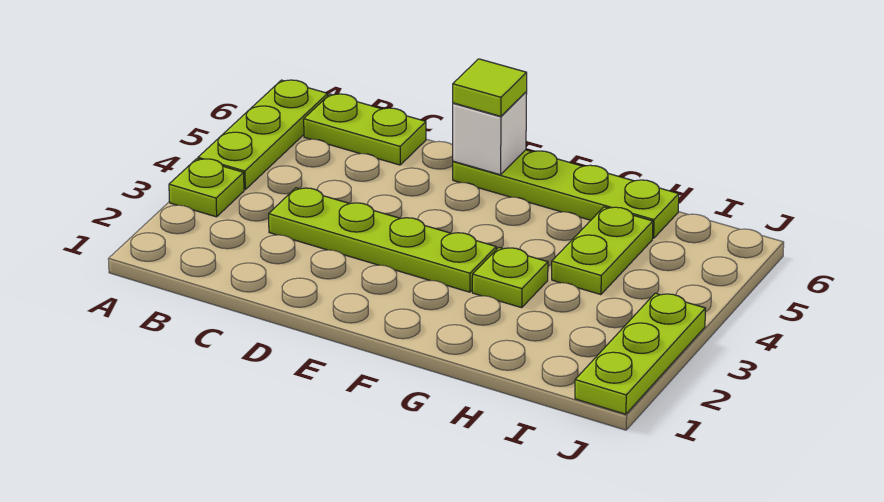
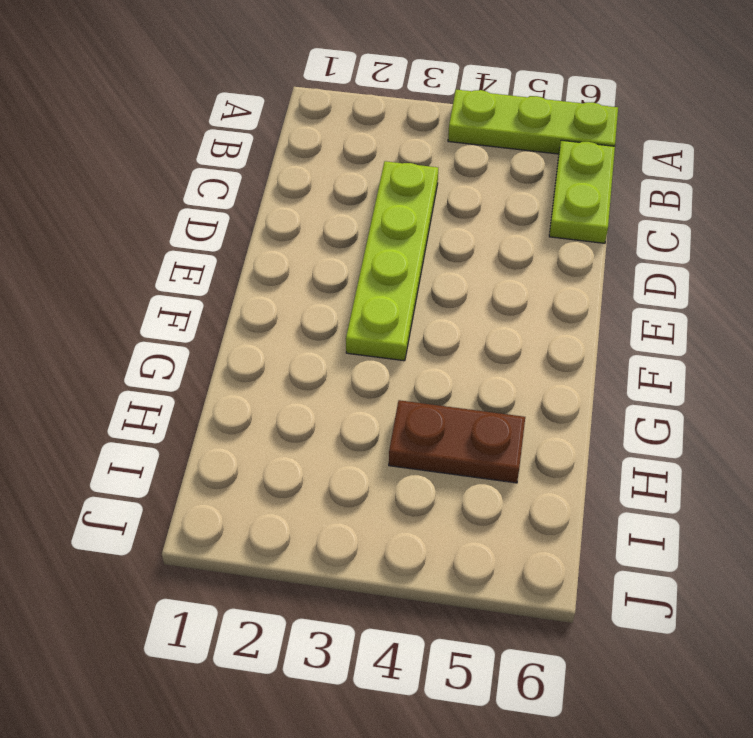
brown plate H4:H5 level 1 -> lime plate H4:H5 level 1
none -> lime plate A3 level 1
none -> lime plate E6:H6 level 1

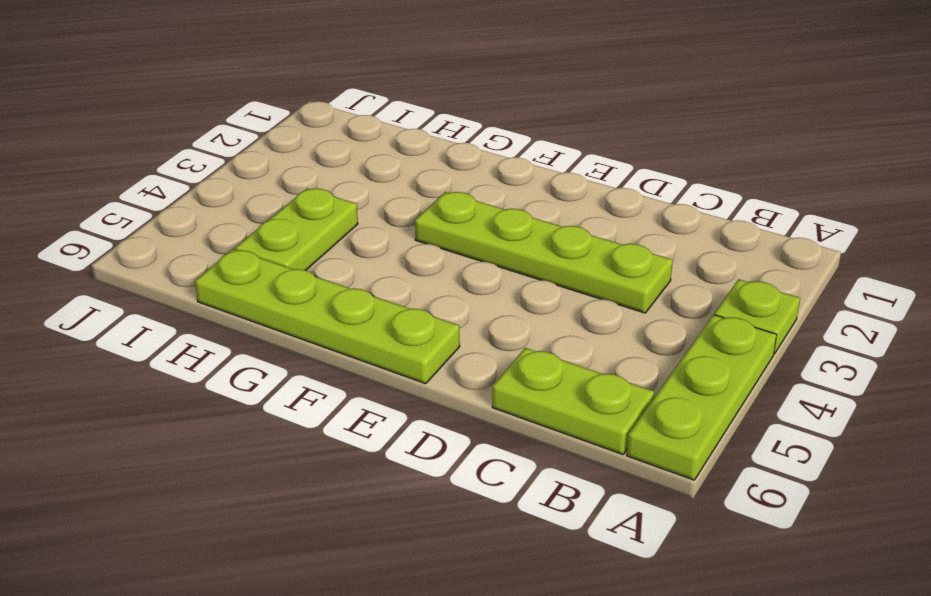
none -> lime plate G3 level 1
none -> lime plate J1:J3 level 1

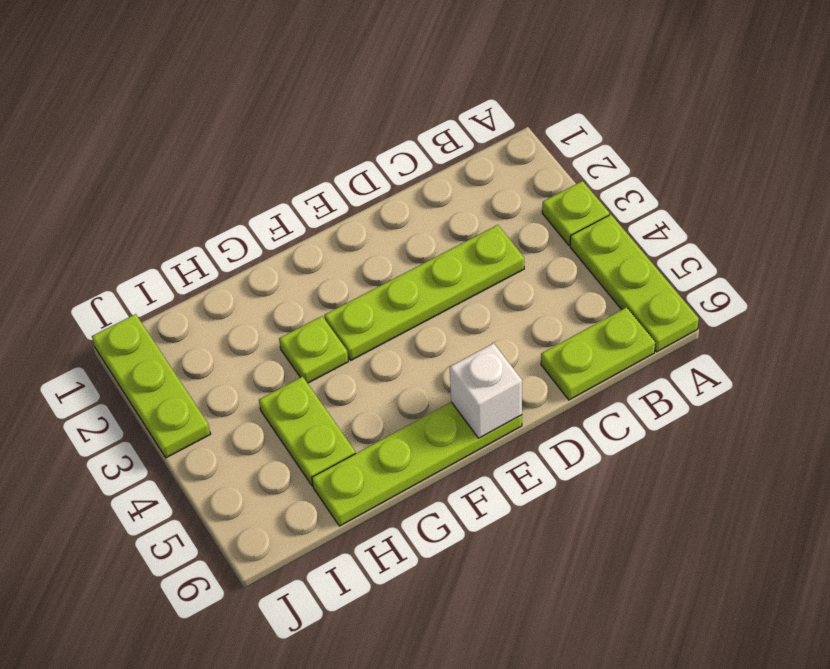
none -> lime tile E6 level 3

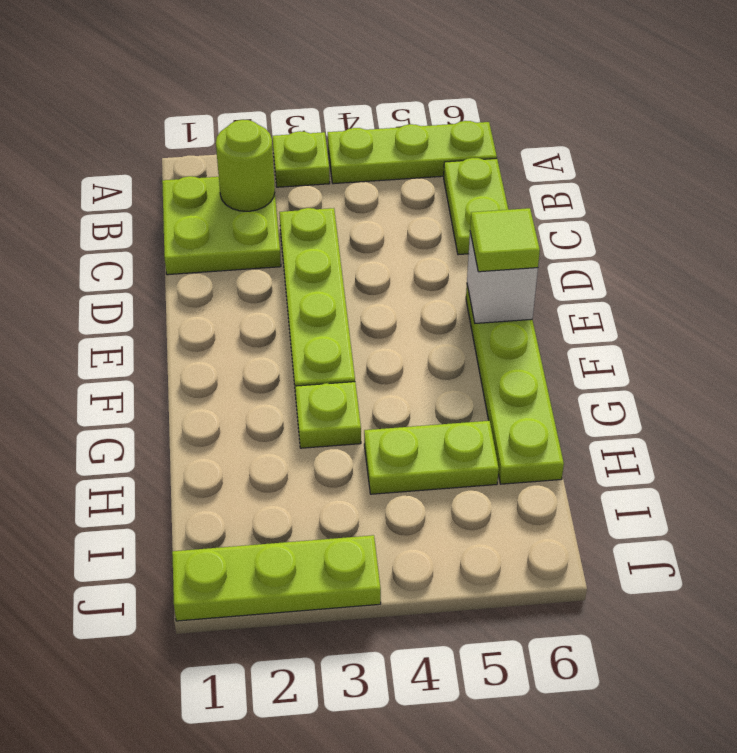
lime plate B1:C2 level 1 -> none
lime round brick B2 level 2 -> none

